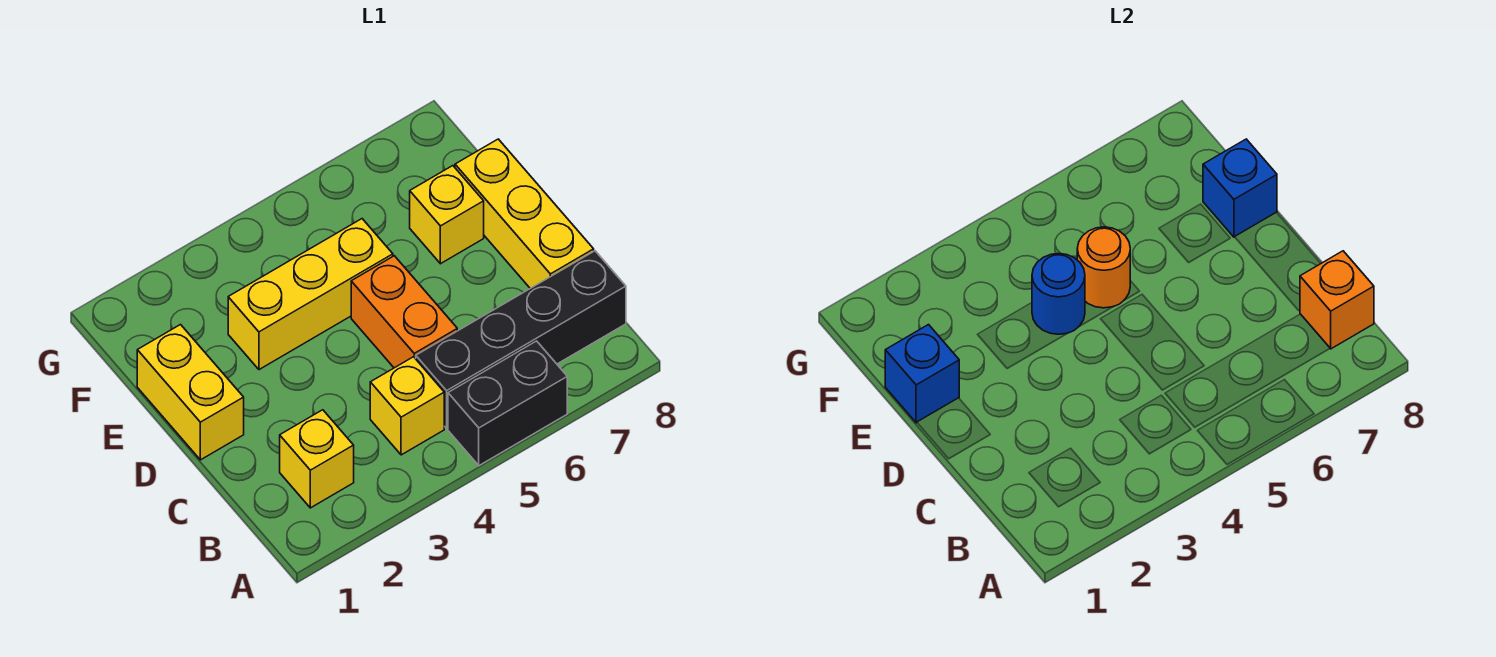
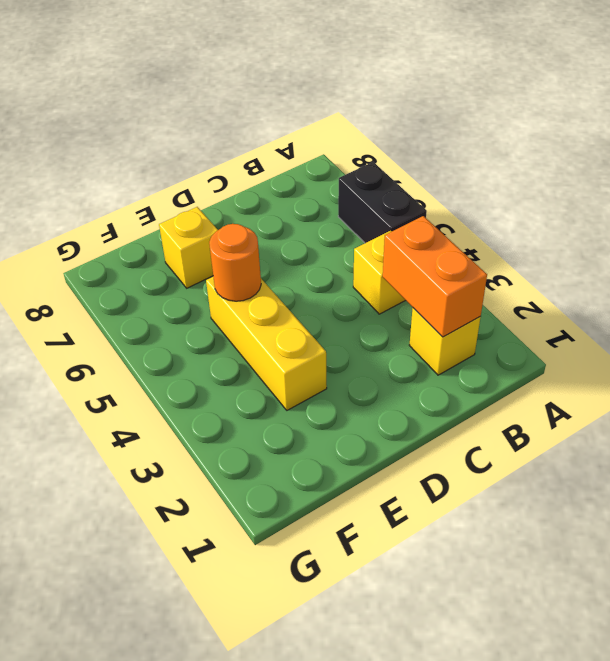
orange brick B2:B3 level 2 -> orange brick C5:D5 level 1
none -> black brick B5:B8 level 1
none -> yellow brick C8:E8 level 1
none -> yellow brick D1:E1 level 1

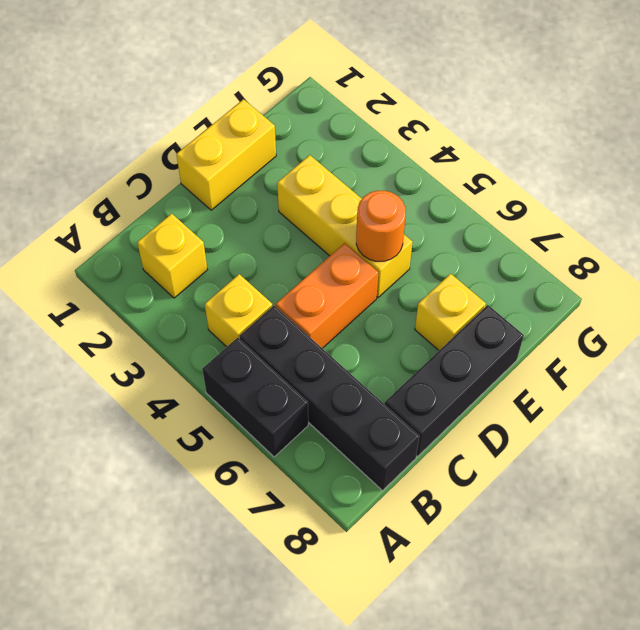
black brick C8:E8 level 1 -> yellow brick C8:E8 level 1
none -> orange brick B8 level 2
none -> blue brick E1 level 2
none -> blue round brick E4 level 2

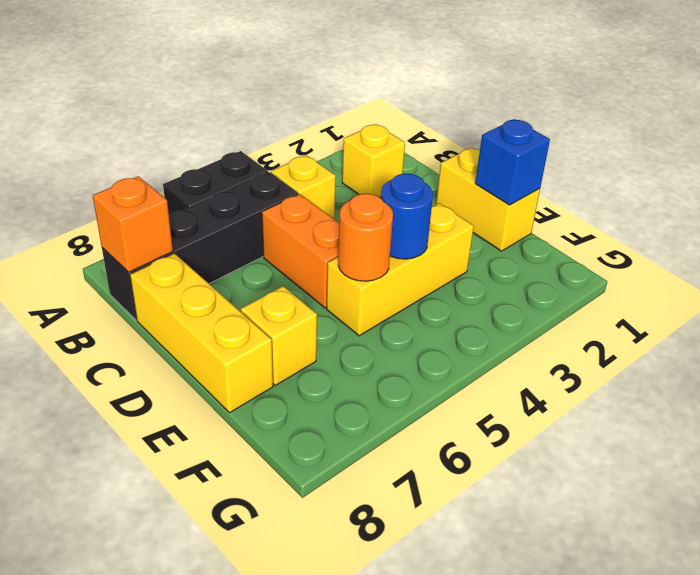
none -> blue brick E8 level 2

